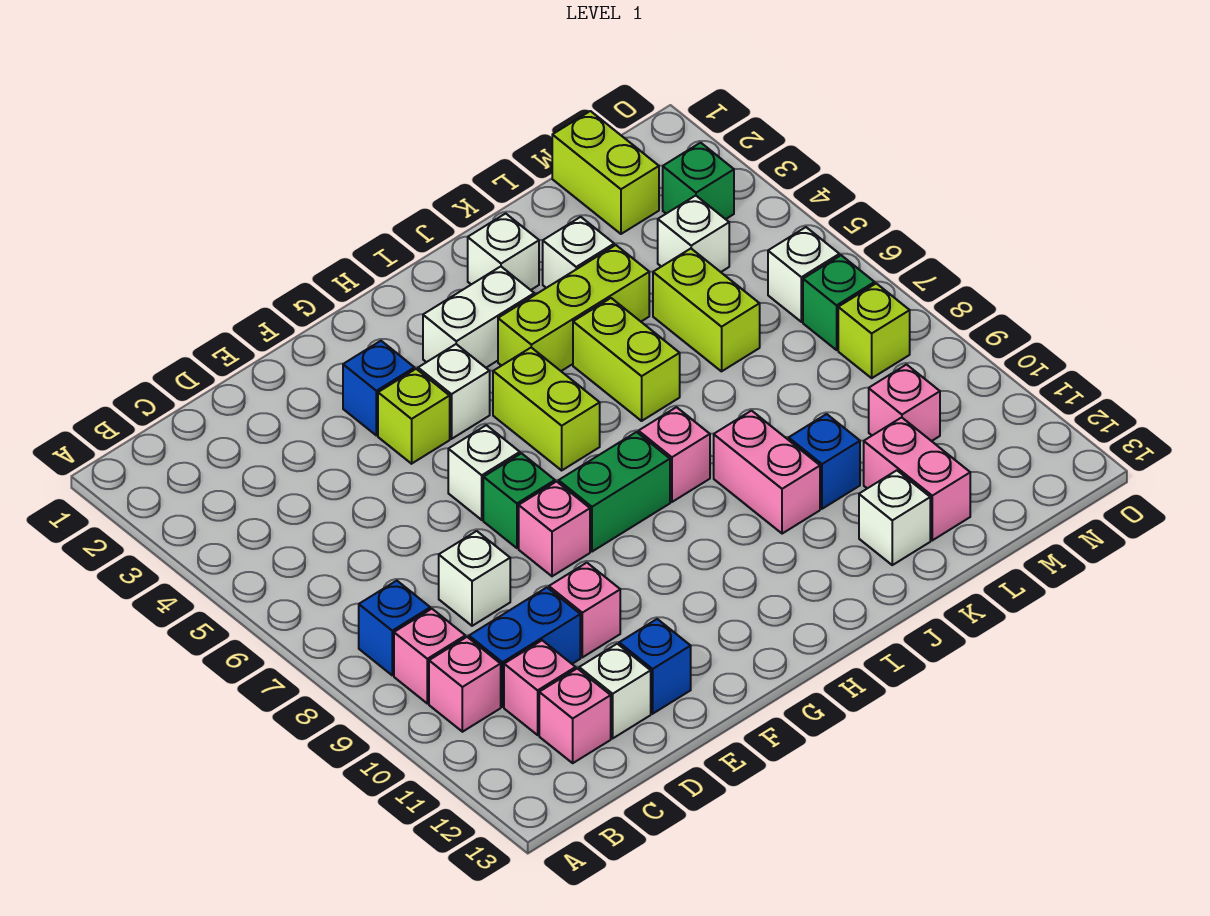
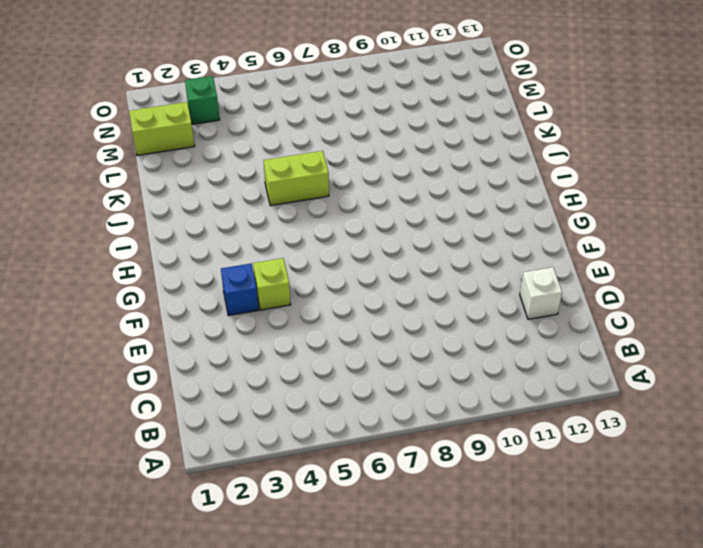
none -> blue brick B8 level 1
none -> pink brick B9 level 1
none -> pink brick B10 level 1
none -> blue brick C10:D10 level 1

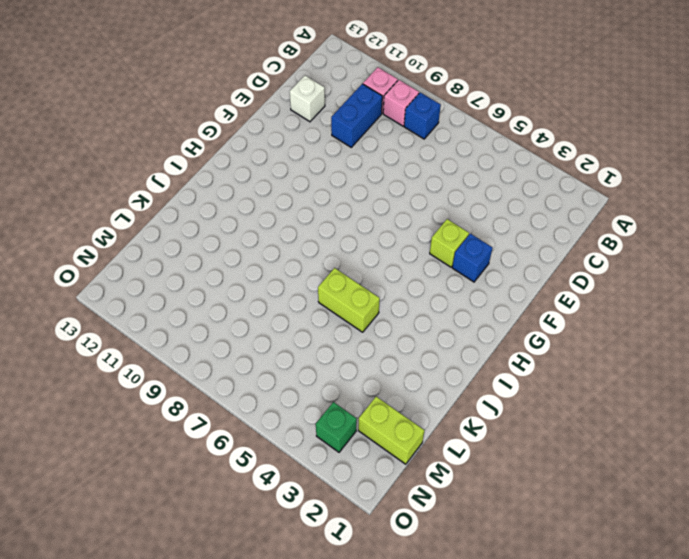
none -> pink brick C11 level 1
none -> pink brick C12 level 1
none -> white brick D8 level 1
none -> pink brick E10 level 1

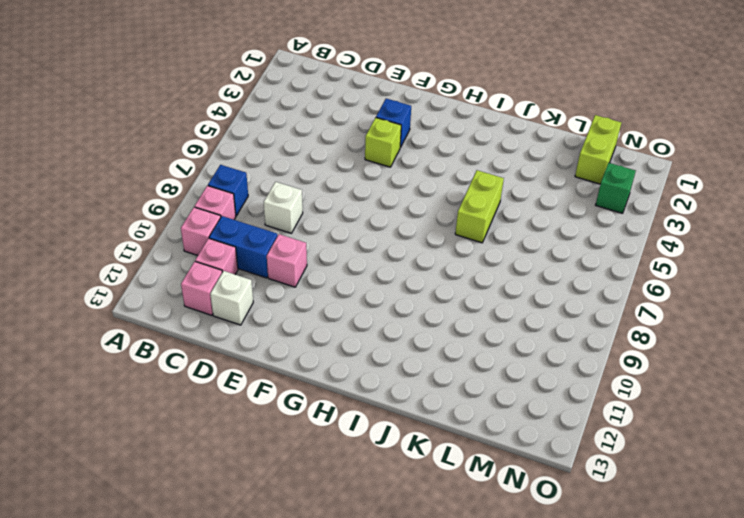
none -> blue brick E12 level 1
none -> white brick F6 level 1
none -> green brick F7 level 1
none -> pink brick F8 level 1

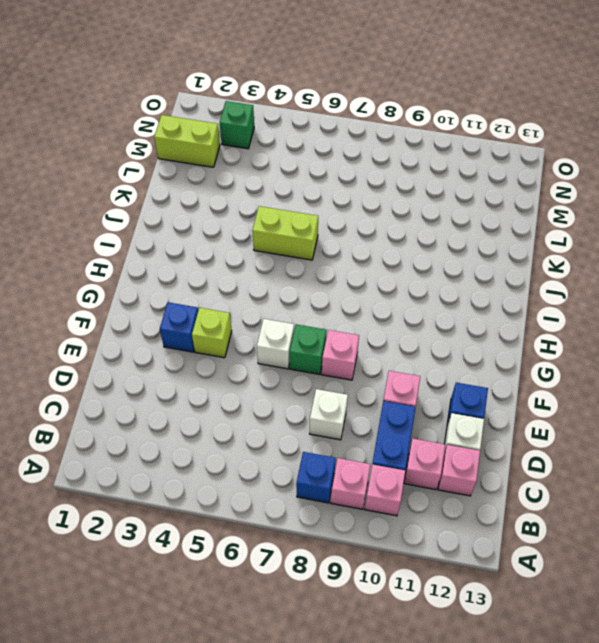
none -> white brick G4 level 1
none -> green brick G8:H8 level 1
none -> white brick H3:I3 level 1
none -> lime brick H5:H6 level 1

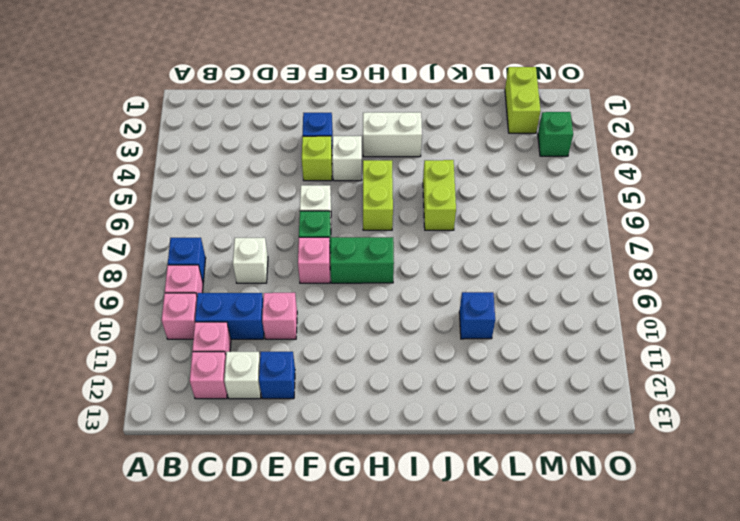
none -> lime brick I4:K4 level 1
none -> pink brick I8 level 1
none -> white brick J2 level 1
none -> pink brick J9:J10 level 1

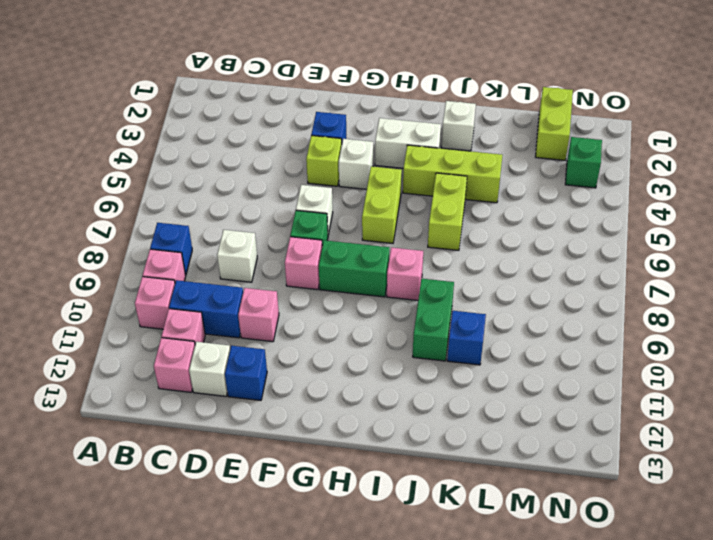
green brick J9:J10 level 1 -> pink brick J9:J10 level 1
none -> white brick K3 level 1
none -> white brick K12 level 1
none -> lime brick L5:L6 level 1
none -> pink brick L11:L12 level 1

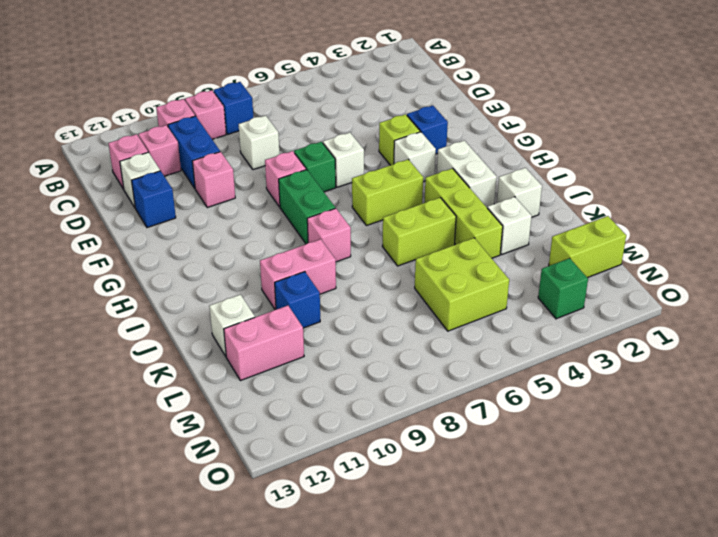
lime brick L5:M6 level 1 -> lime brick L5:L6 level 1
none -> white brick M4 level 1
none -> pink brick M10 level 1
none -> white brick N6 level 1
none -> green brick N7 level 1

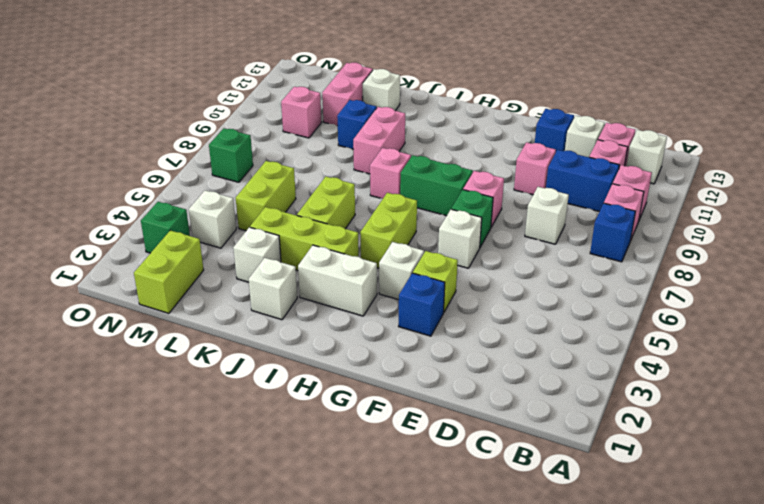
white brick B12 level 1 -> white brick N6 level 1
none -> lime brick N8 level 1

